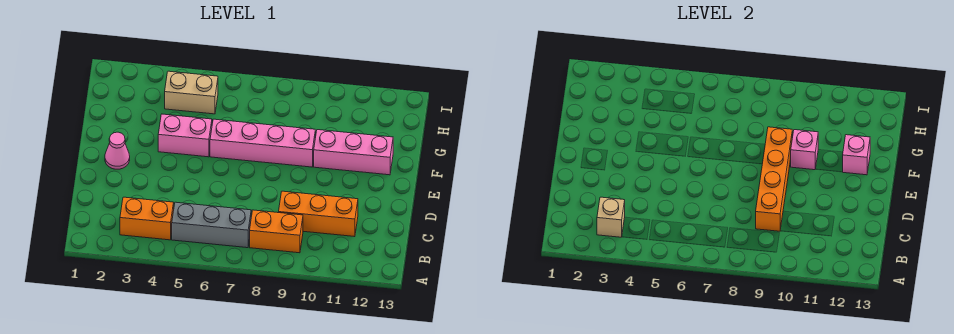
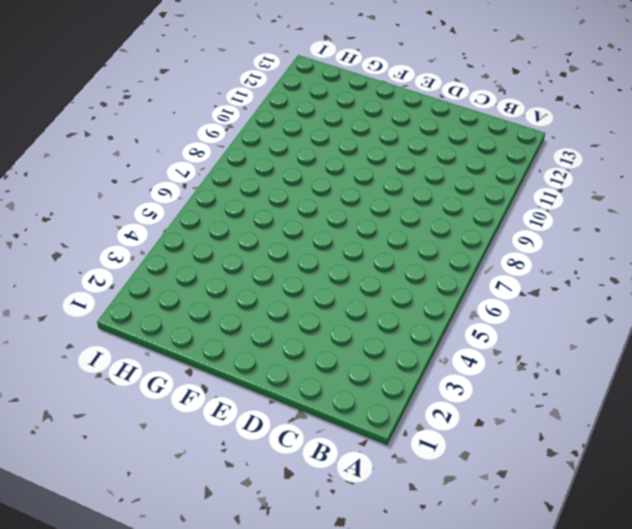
none -> orange brick B3:B4 level 1
none -> grey brick B5:B7 level 1
none -> orange brick B8:B9 level 1

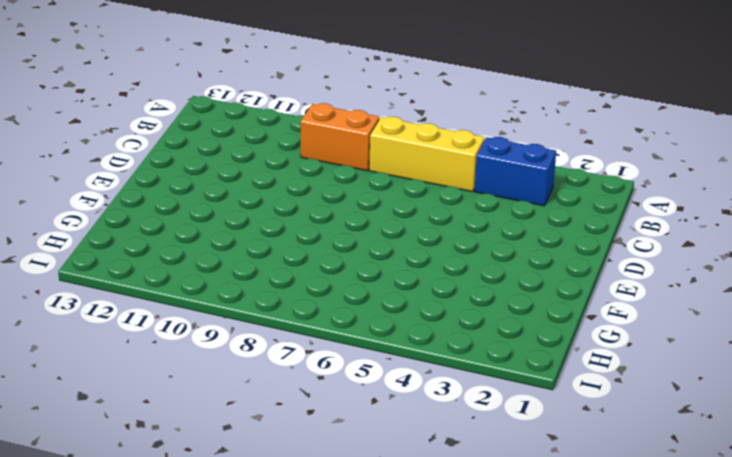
blue brick B3:B4 level 1 -> orange brick B3:B4 level 1
yellow brick B5:B7 level 1 -> grey brick B5:B7 level 1
none -> orange brick C9:C11 level 1
none -> pink cone E2 level 1
none -> pink brick F4:F5 level 1

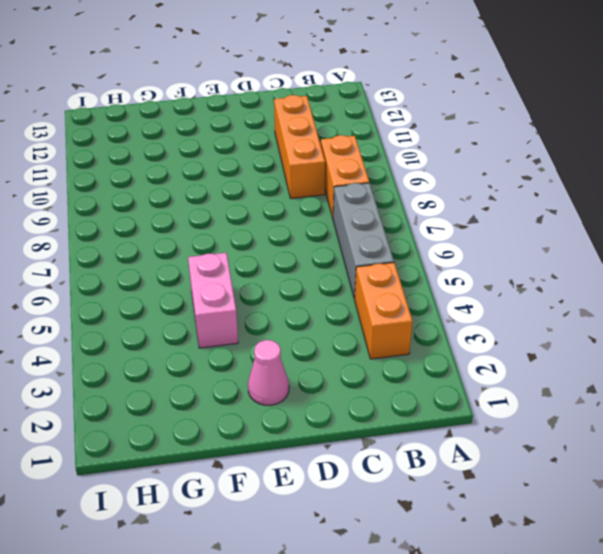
none -> pink brick F6:F9 level 1
none -> pink brick F10:F12 level 1
none -> tan brick H4:H5 level 1

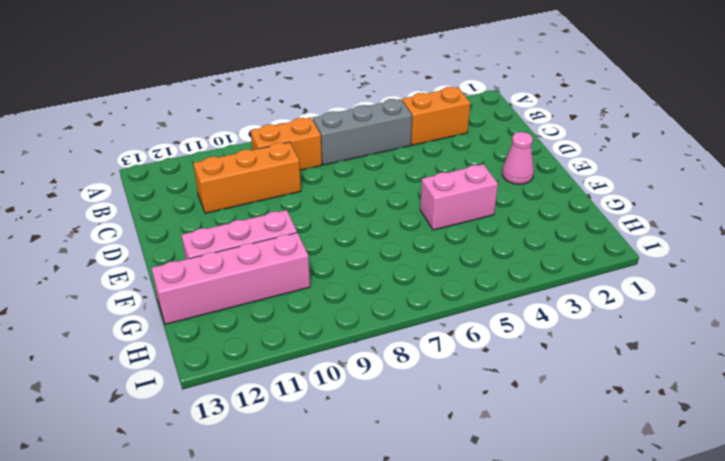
pink brick G10:G13 level 1 -> pink brick F6:F9 level 1
none -> tan brick H4:H5 level 1
none -> tan brick B3 level 2
none -> orange brick C9:F9 level 2

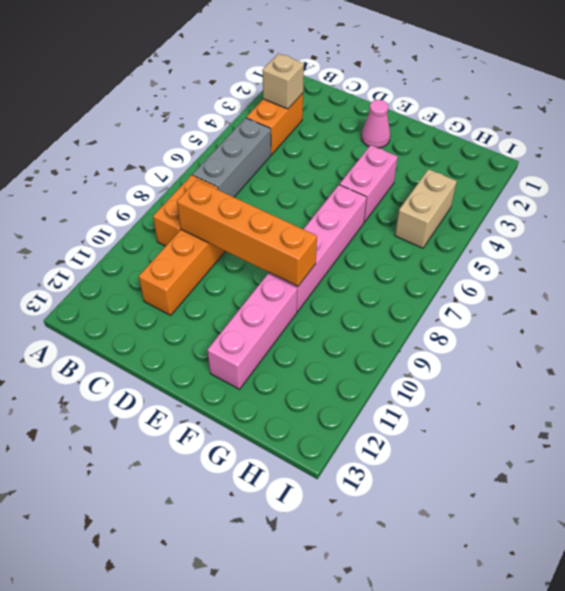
none -> pink brick F10 level 2
none -> pink brick F12 level 2

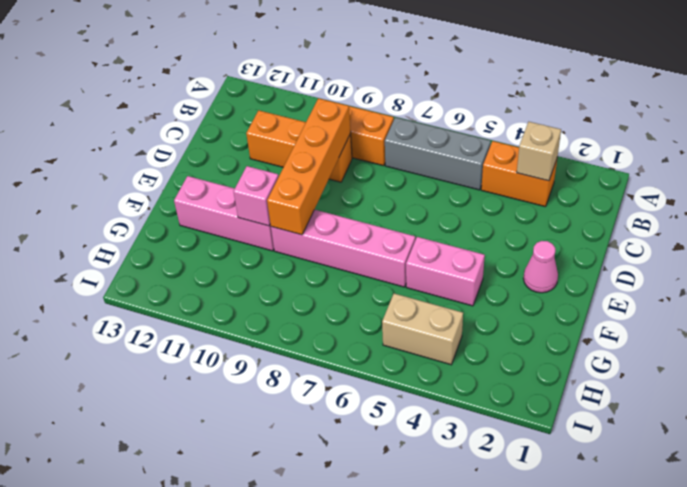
none -> pink brick F12 level 2

